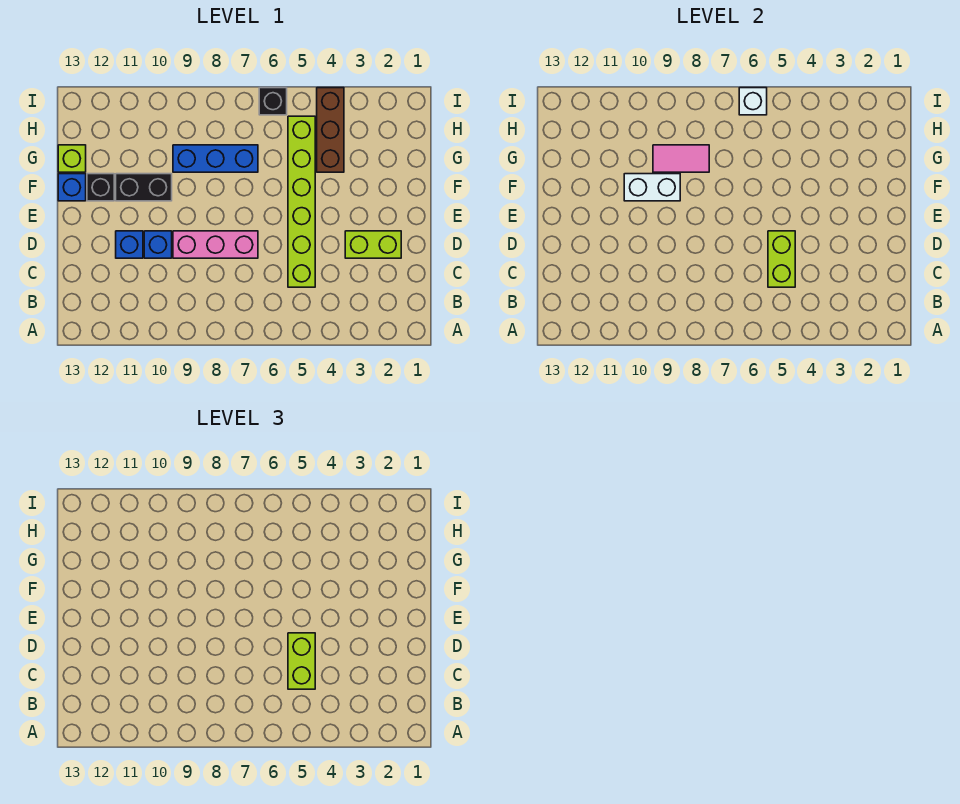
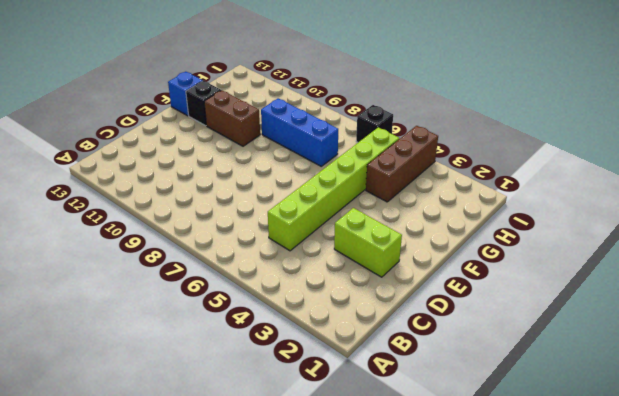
brown brick F10:F11 level 1 -> black brick F10:F11 level 1
none -> pink brick D7:D9 level 1
none -> blue brick D10 level 1
none -> blue brick D11 level 1

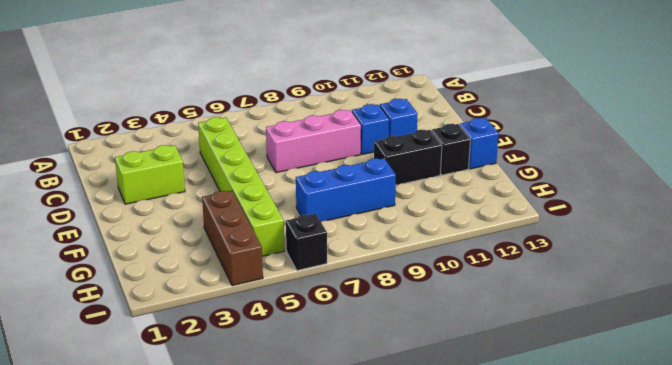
none -> lime brick G13 level 1
none -> lime brick C5:D5 level 2
none -> white brick F9:F10 level 2

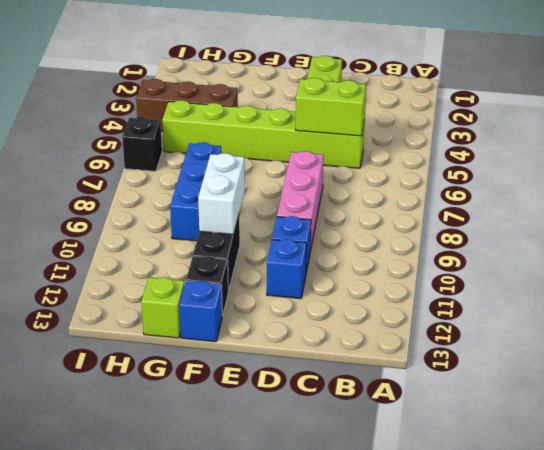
none -> pink tile G8:G9 level 2
none -> white brick I6 level 2
none -> lime brick C5:D5 level 3

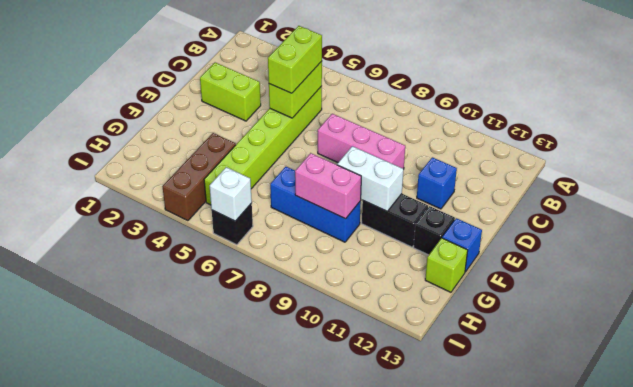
pink brick G8:G9 level 2 -> pink tile G8:G9 level 2
none -> blue brick D10 level 1

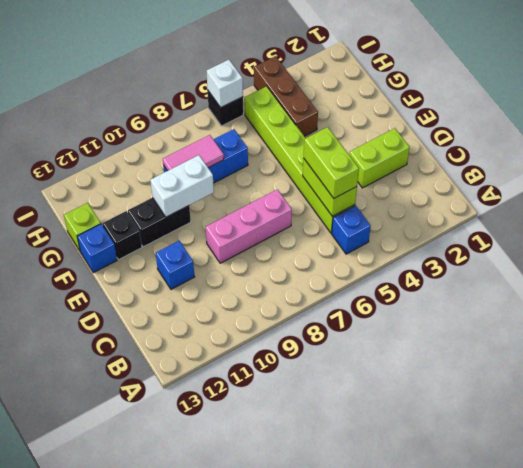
blue brick B5 level 1 -> blue brick D10 level 1

